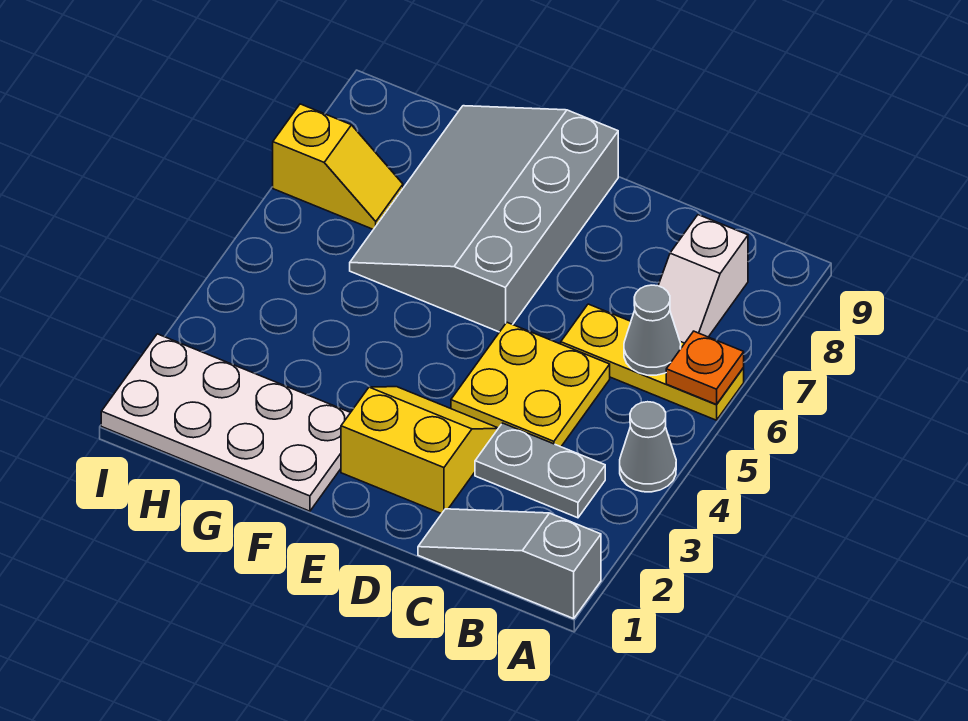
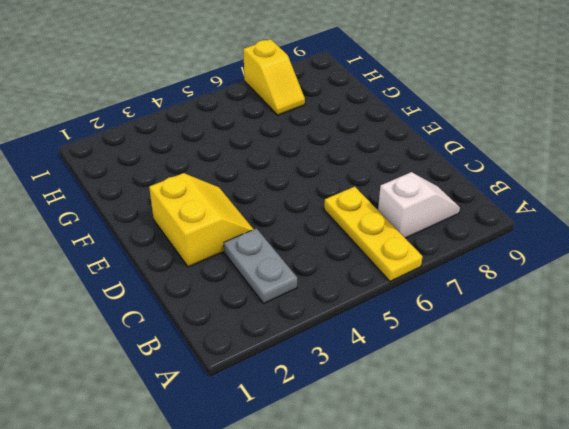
white slope B7:B8 level 1 top 7 -> white slope B7:B8 level 1 top 8
none -> grey slope A1:C1 level 1 top A
none -> grey cone A4 level 1
none -> yellow plate C4:D5 level 1

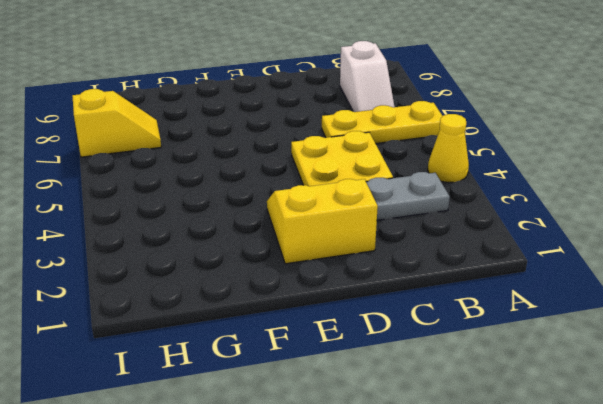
yellow cone A4 level 1 -> grey cone A4 level 1
none -> grey slope A1:C1 level 1 top A
none -> grey slope E6:G9 level 1 top E
none -> white plate F1:I2 level 1

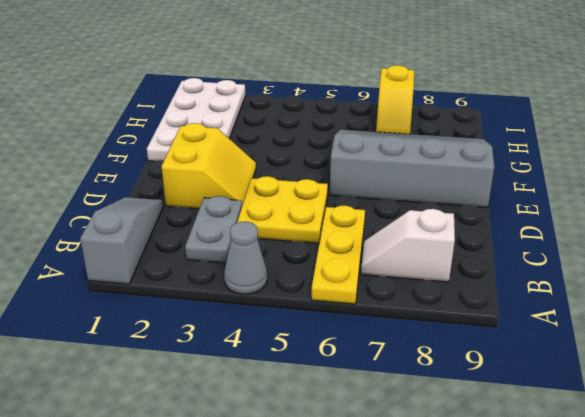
none -> orange plate A6 level 2
none -> grey cone B6 level 2

